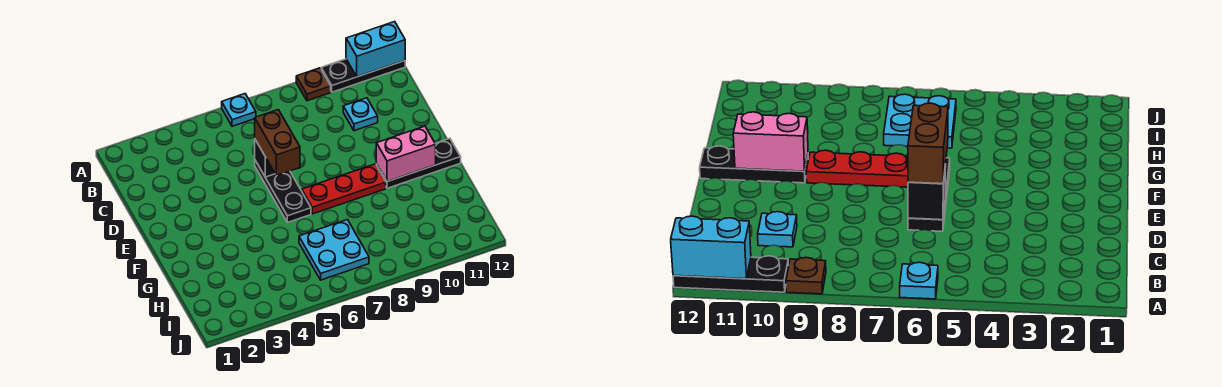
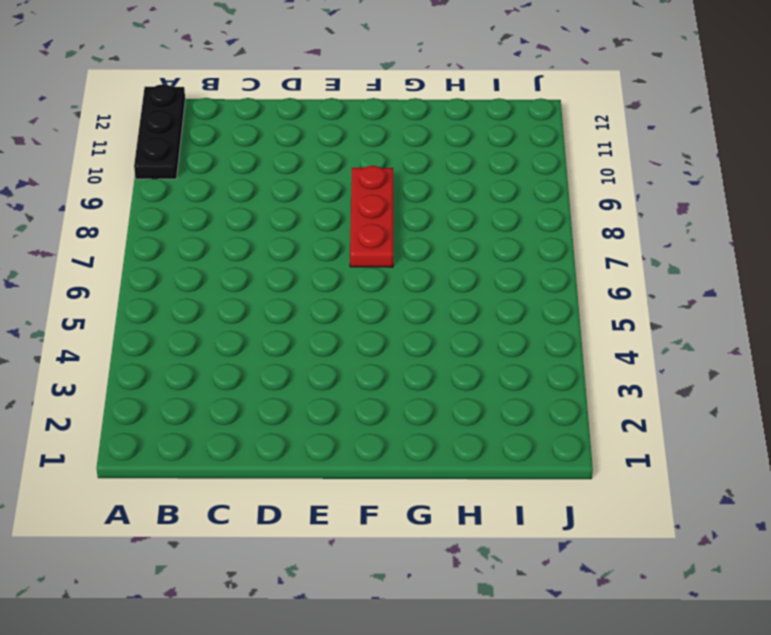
none -> cyan plate A6 level 1
none -> brown plate A9 level 1
none -> cyan plate C10 level 1

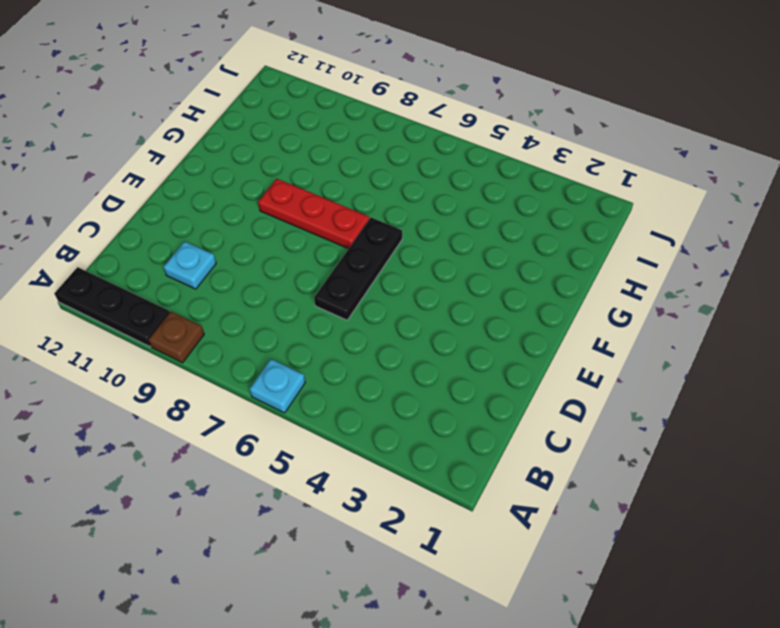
none -> black plate F10:F12 level 1
none -> cyan plate H6:I7 level 1
none -> cyan brick A11:A12 level 2

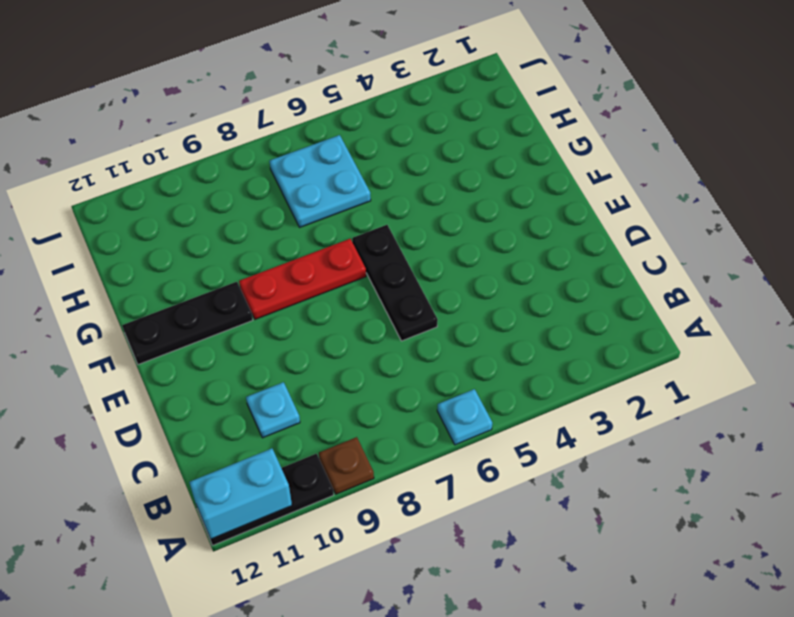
none -> black brick D6 level 2
none -> pink brick F10:F11 level 2
none -> brown brick D6:E6 level 3

